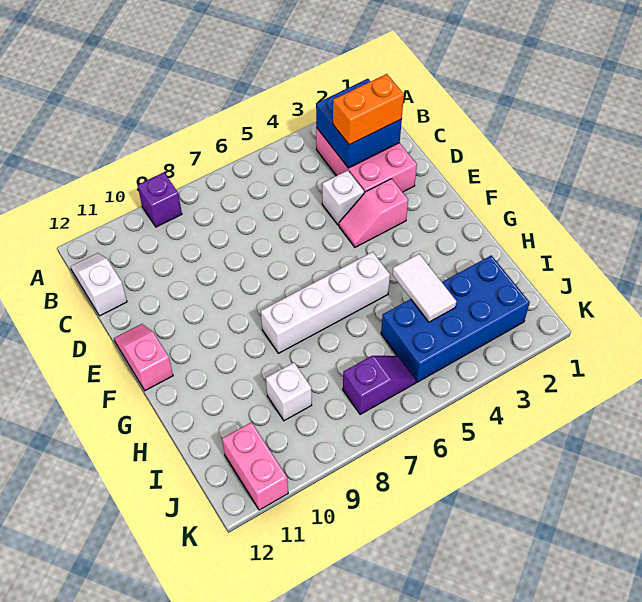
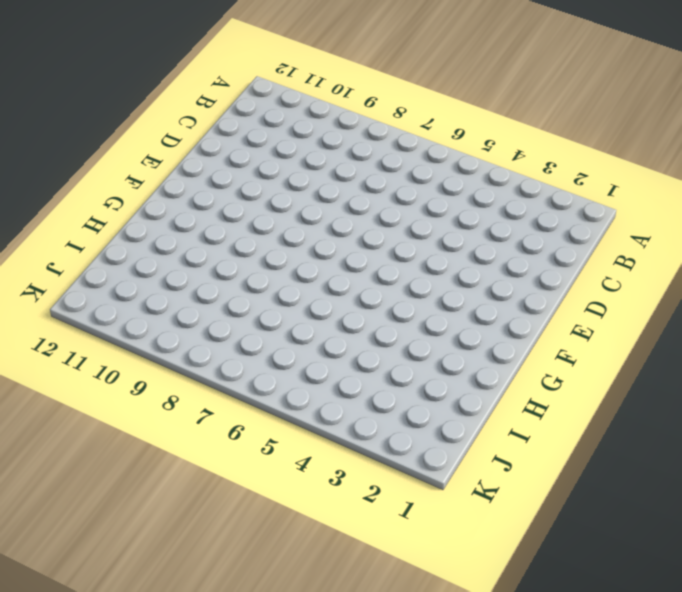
none -> purple brick A9 level 1
none -> pink brick B2:D3 level 1
none -> white slope B12:C12 level 1 top C

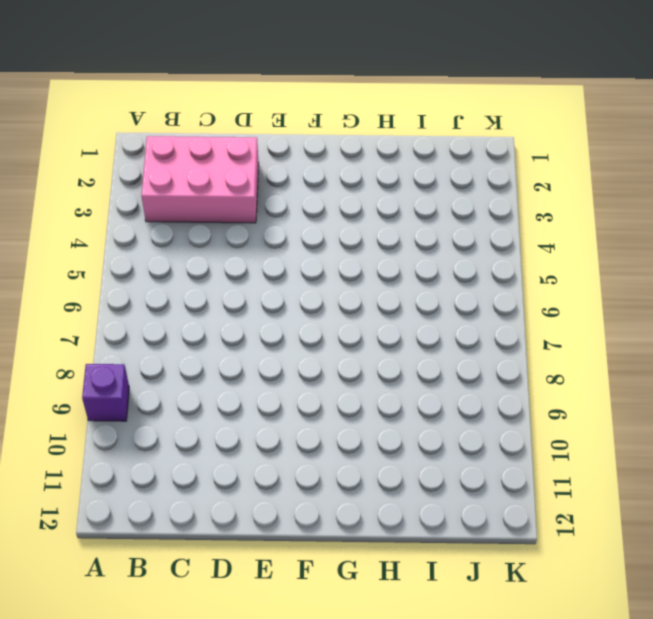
none -> white slope B12:C12 level 1 top C
none -> white brick D4 level 1
none -> pink slope E3:E4 level 1 top 3

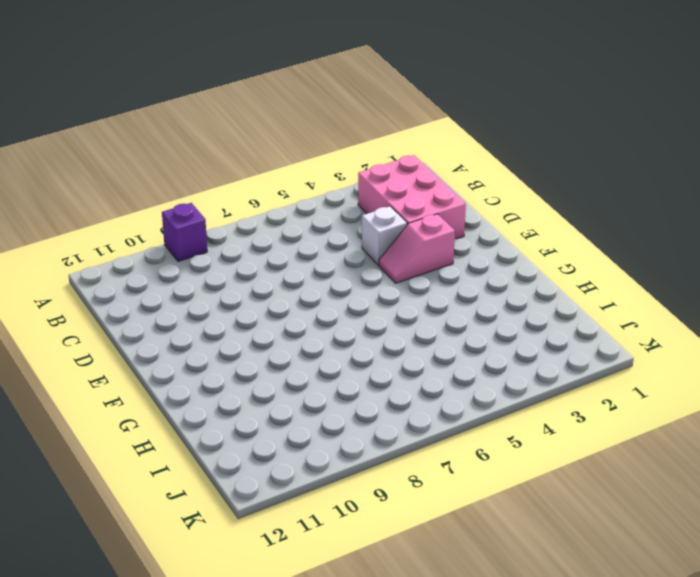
none -> white slope B12:C12 level 1 top C
none -> pink slope E12:F12 level 1 top F
none -> white brick G5:G8 level 1

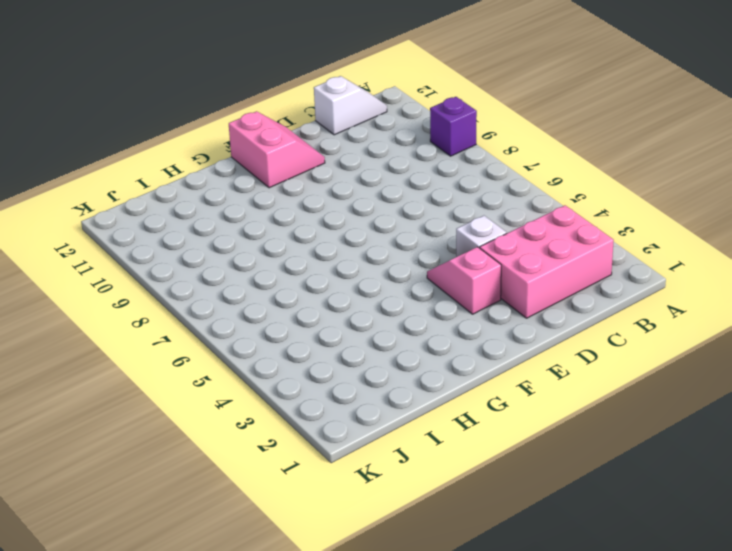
pink slope E11:F12 level 1 top F -> pink slope E12:F12 level 1 top F
none -> white brick G5:G8 level 1
none -> blue brick I2:J5 level 1
none -> white brick I9 level 1

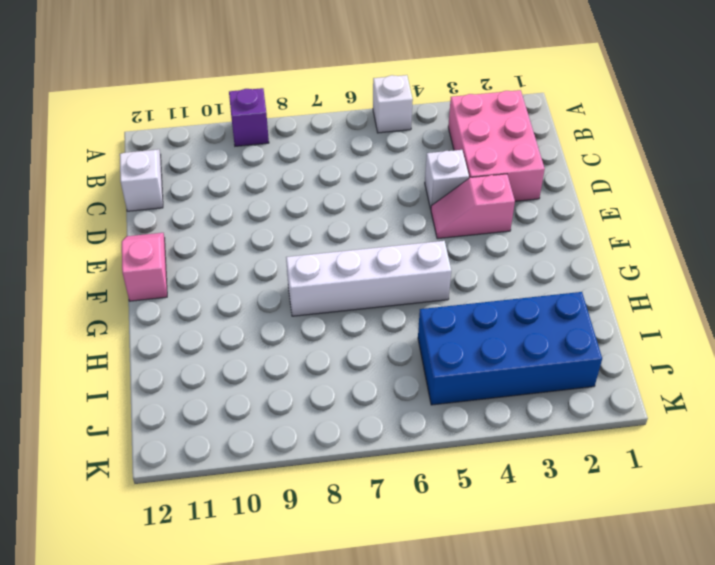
white brick A5 level 1 -> white brick I9 level 1
none -> purple slope J6:J7 level 1 top 7
none -> pink brick J11:K11 level 1
none -> blue brick B2:C3 level 2

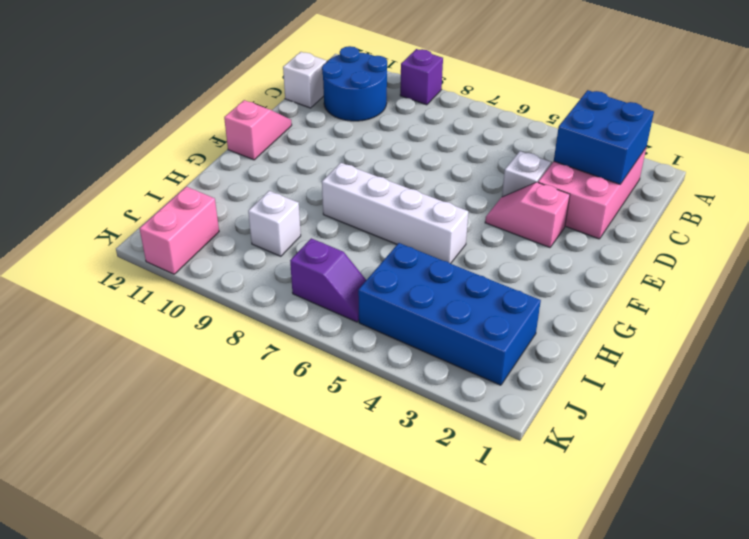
blue round brick B10:C11 level 1 -> none
none -> white tile H4:I4 level 2
none -> orange brick C2:C3 level 3

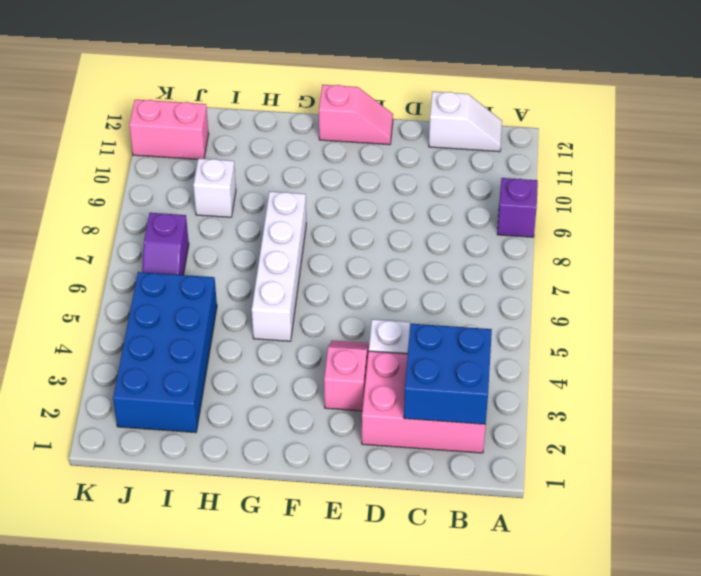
none -> white tile H4:I4 level 2
none -> orange brick C2:C3 level 3

